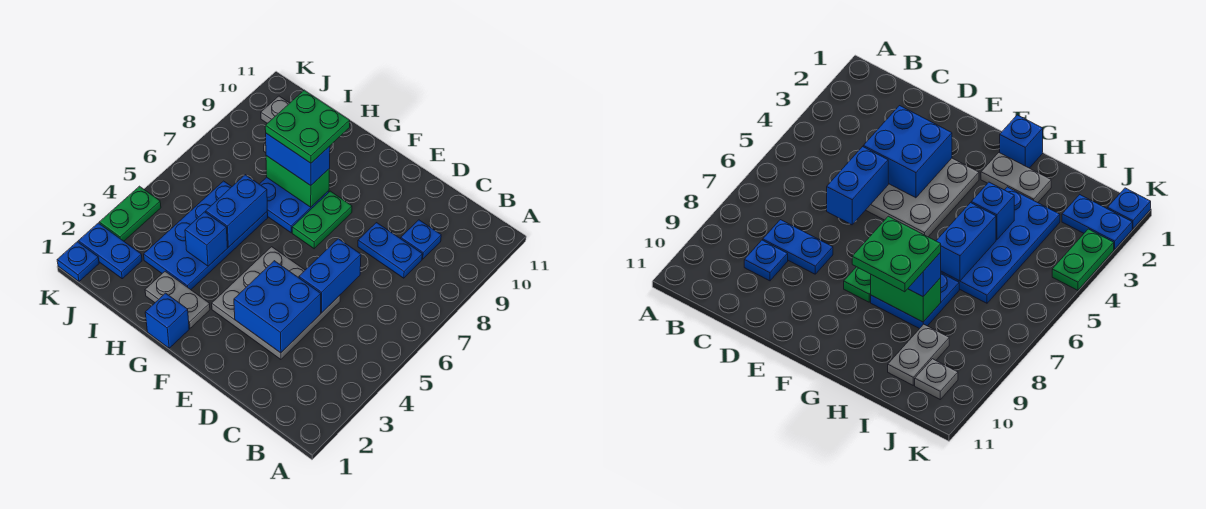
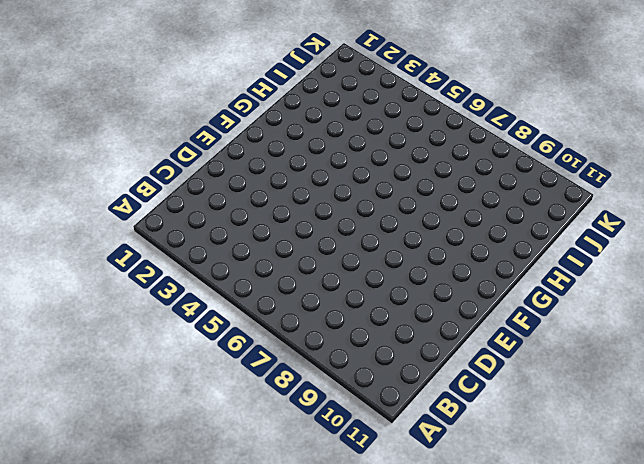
none -> blue plate C8:D8 level 1
none -> blue plate C9 level 1
none -> grey plate D3:F5 level 1

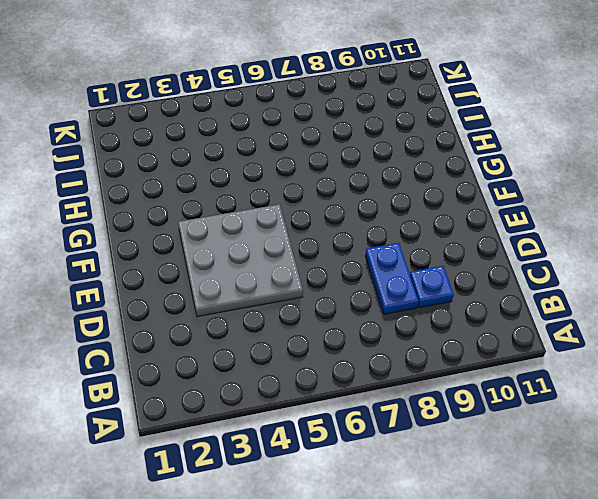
none -> green plate F7:F8 level 1
none -> blue brick G1 level 1
none -> grey plate G2:H2 level 1

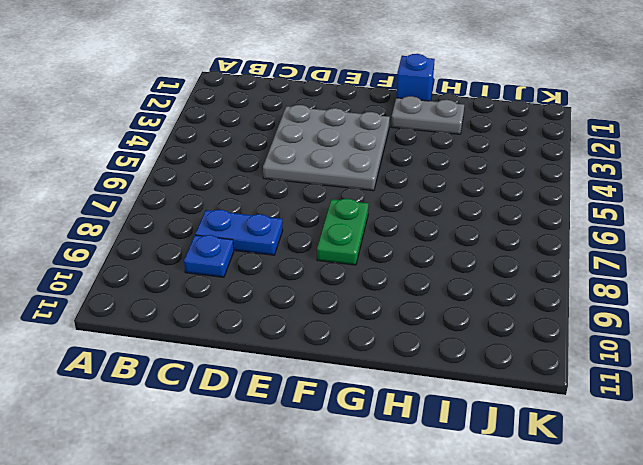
none -> blue plate G7:H8 level 1
none -> blue plate H3:I6 level 1
none -> grey plate I9:I10 level 1

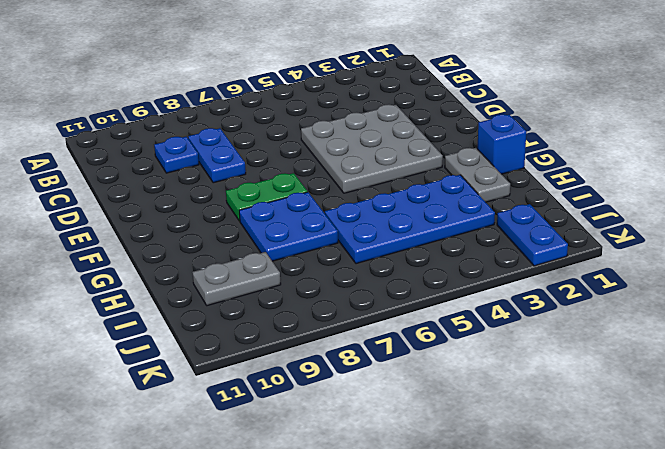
none -> grey plate J10 level 1
none -> blue plate K1 level 1
none -> green plate K3:K4 level 1

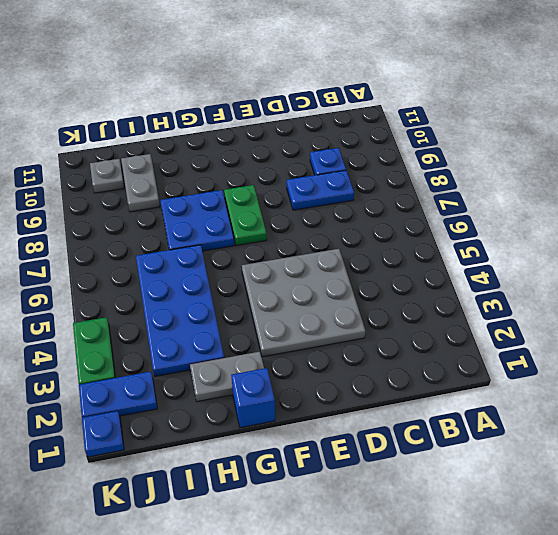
none -> blue brick D3:E4 level 2
none -> blue brick D5:D6 level 2
none -> green brick G8:H8 level 2

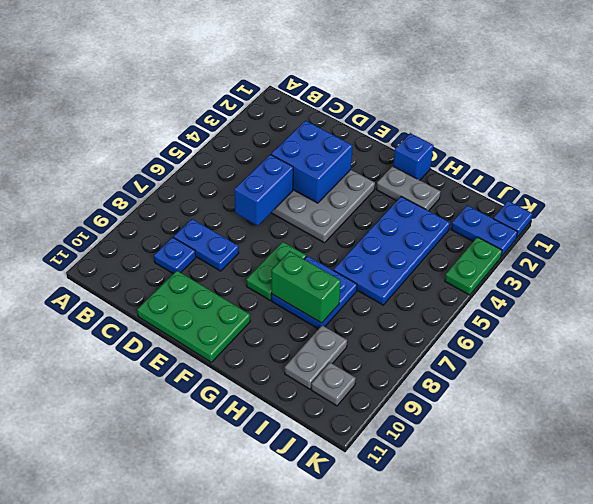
green plate D10:F11 level 1 -> none
none -> blue brick H4 level 2
none -> blue brick H5:H6 level 2
none -> blue brick G8:H8 level 3

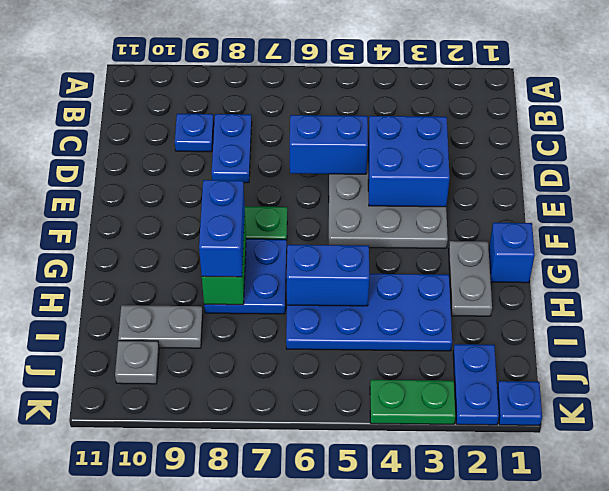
none -> blue brick H4 level 2
none -> green plate G8:H9 level 4

